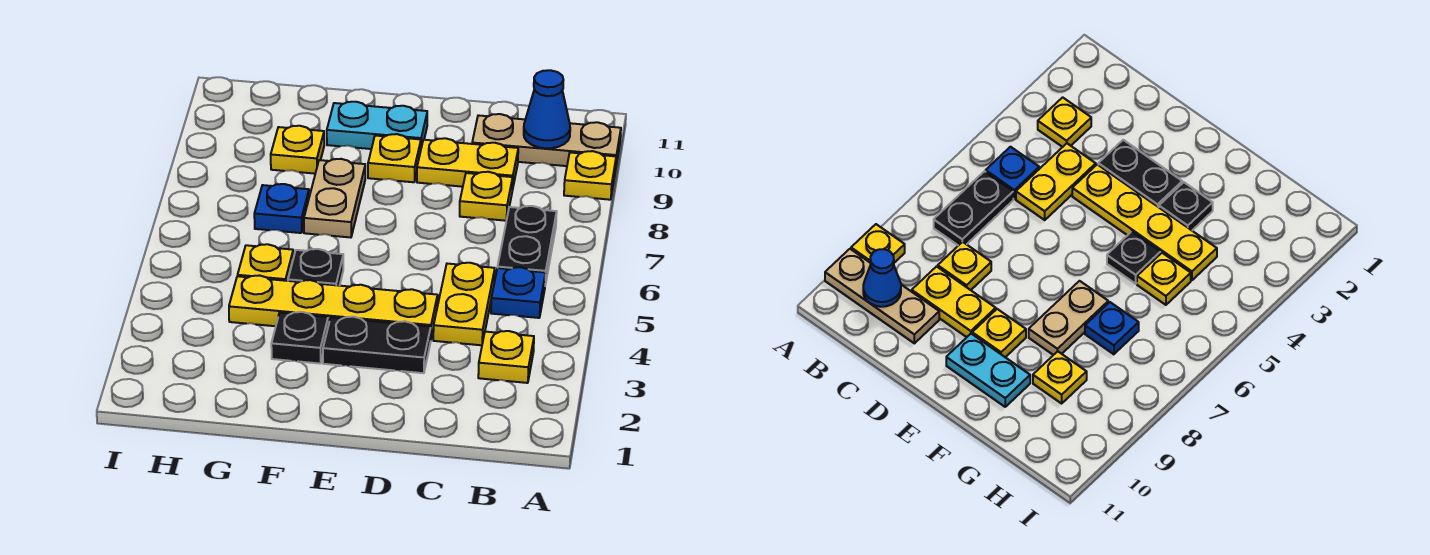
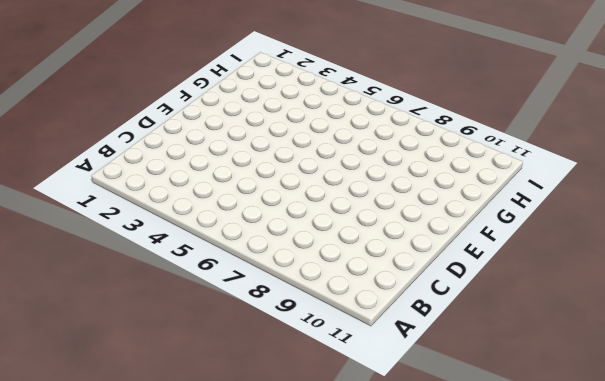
none -> yellow plate A9 level 1
none -> tan plate A10:C10 level 1
none -> yellow plate B3 level 1

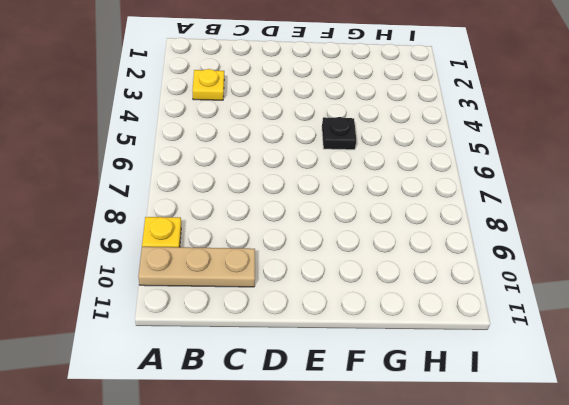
none -> blue plate B5 level 1
none -> black plate B6:B7 level 1
none -> yellow plate C4:C5 level 1

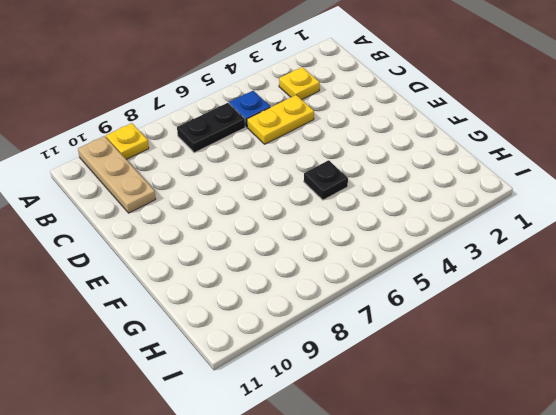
none -> yellow plate C8 level 1
none -> yellow plate C9:D9 level 1
none -> black plate D3:E3 level 1

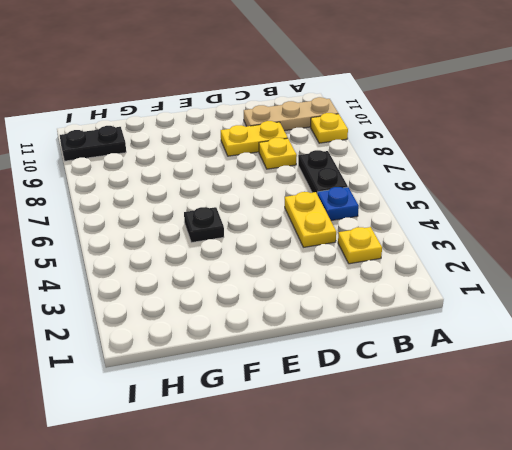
black plate H10:I10 level 1 -> black plate D3:E3 level 1
none -> yellow plate D4:G4 level 1
none -> yellow plate E9 level 1
none -> cyan plate E10:F10 level 1

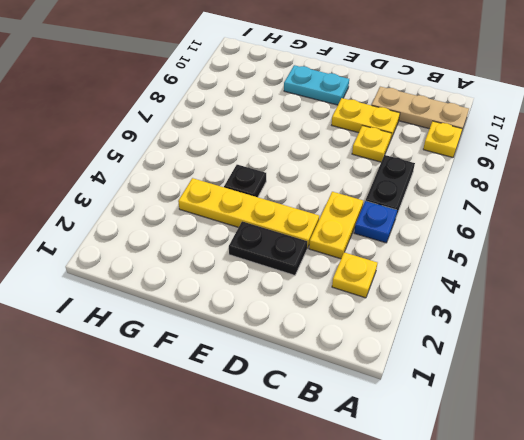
none -> yellow plate E9 level 1
none -> black plate F3 level 1
none -> tan plate F7:F8 level 1

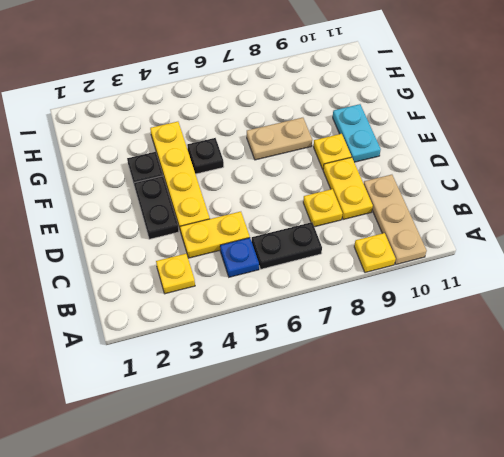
none -> yellow plate G5 level 1
none -> blue plate G7 level 1
none -> yellow plate G9 level 1

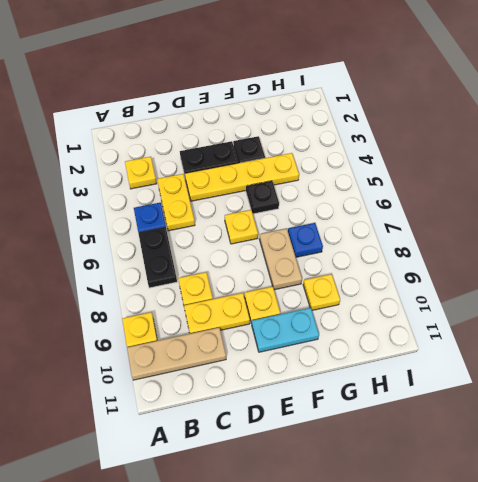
yellow plate E6 level 1 -> yellow plate G5 level 1
none -> blue cone B10 level 2

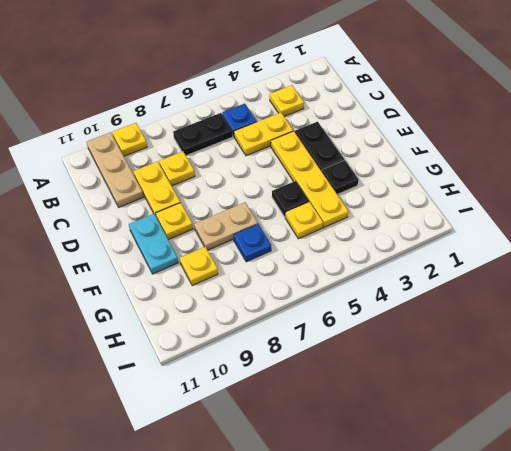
none -> blue cone B10 level 2

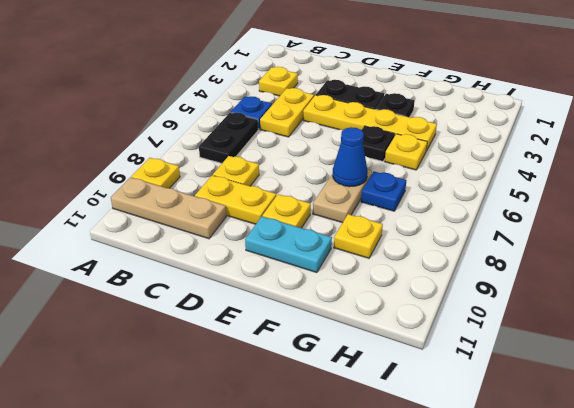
blue cone F7 level 2 -> blue cone B10 level 2

